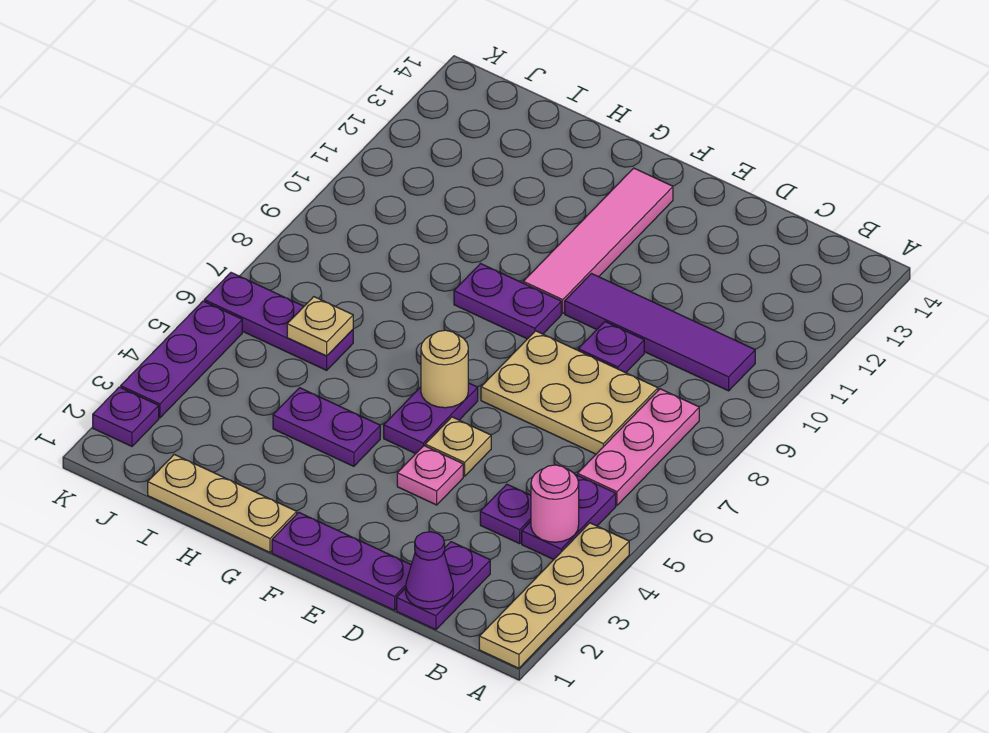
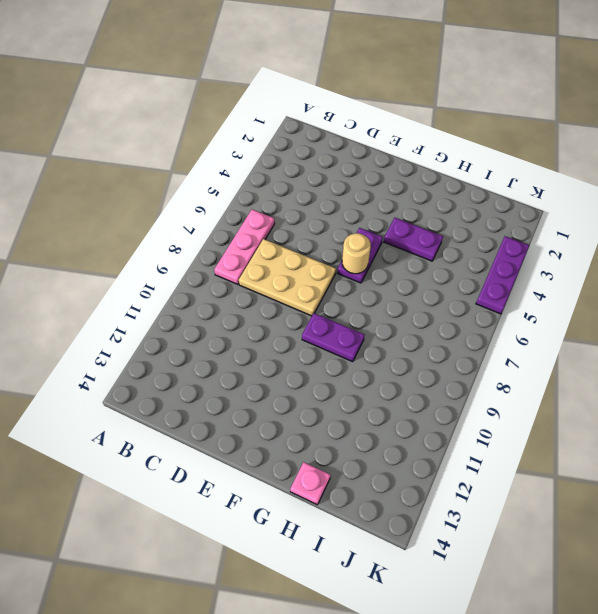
pink plate H14 level 1 -> pink plate E4 level 1
none -> tan plate A1:A4 level 1
none -> purple plate B4:B5 level 1
none -> purple tile B10:E10 level 1

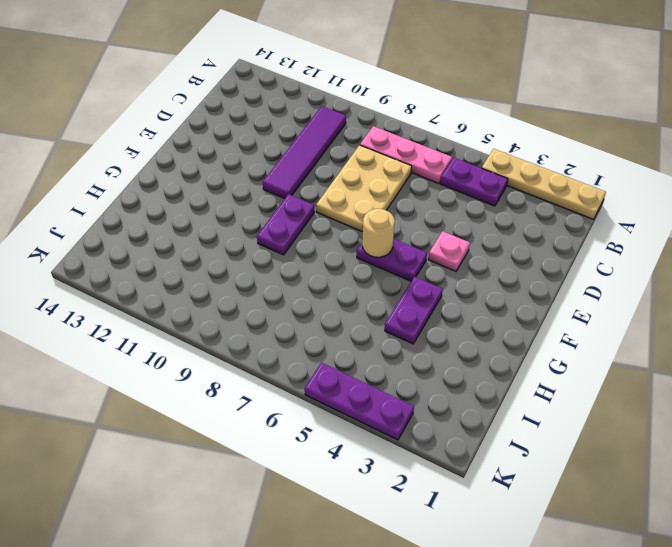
none -> purple plate C1:C2 level 1
none -> purple plate C4 level 1
none -> purple plate D1:F1 level 1

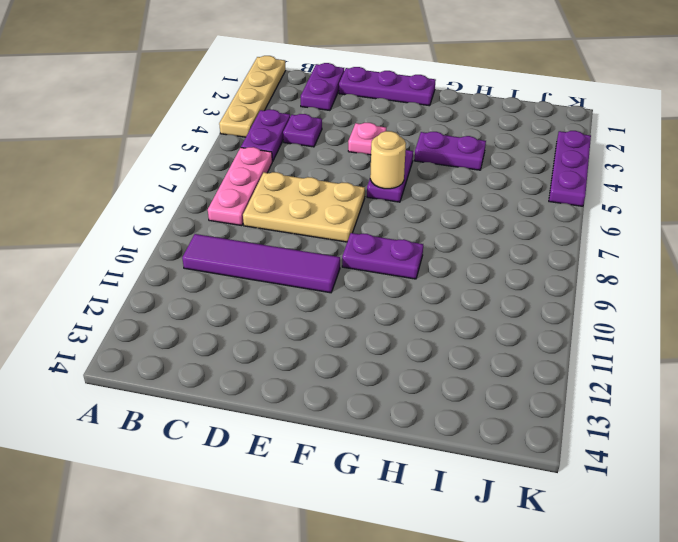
none -> purple plate D9 level 1
none -> tan plate E5 level 1
none -> pink tile F10:F13 level 1

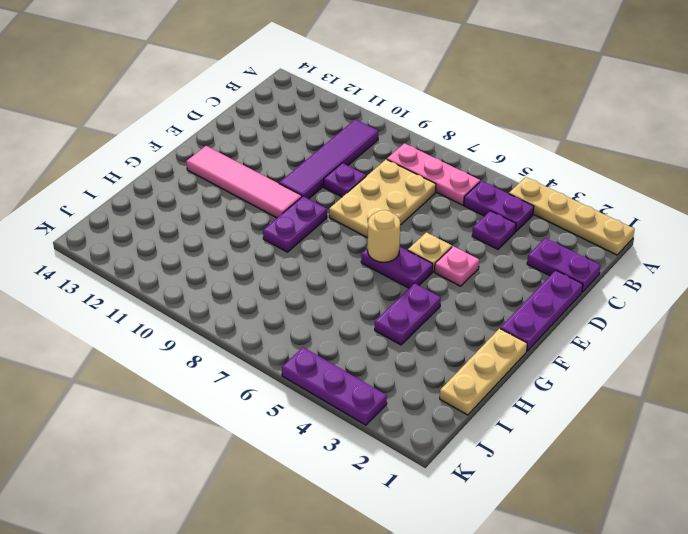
none -> purple plate I6:K6 level 1
none -> purple plate K2 level 1
none -> pink round brick B4 level 2

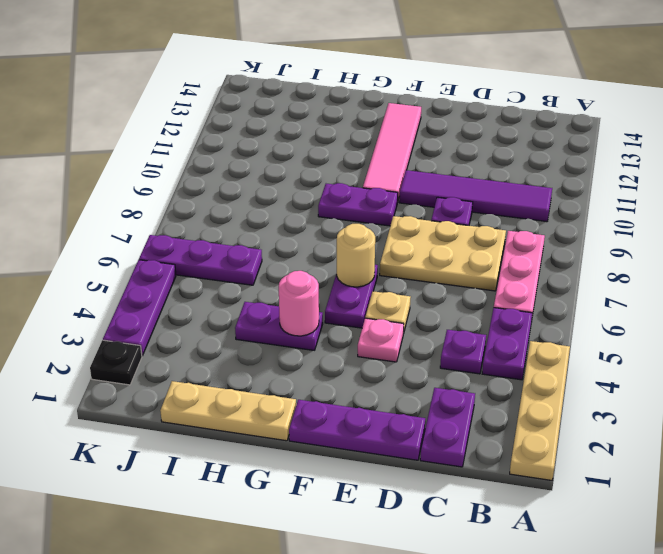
pink round brick G4 level 2 -> pink round brick B4 level 2
black plate K2 level 1 -> purple plate K2 level 1
none -> purple cone C1 level 2
none -> tan plate I6 level 2

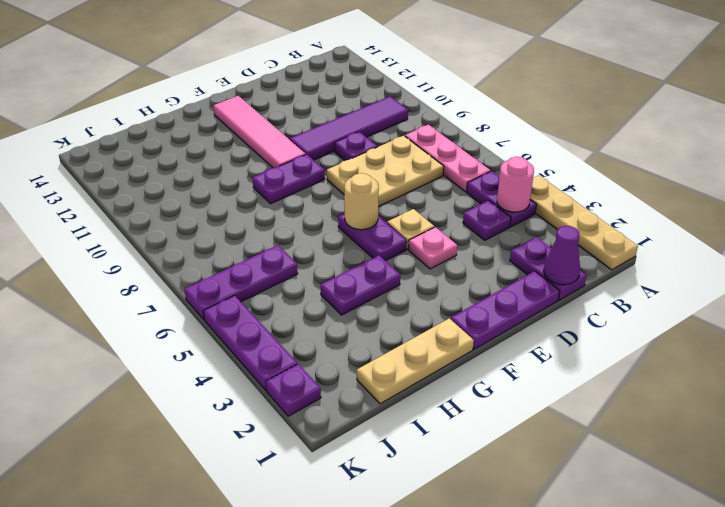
none -> tan plate I6 level 2

